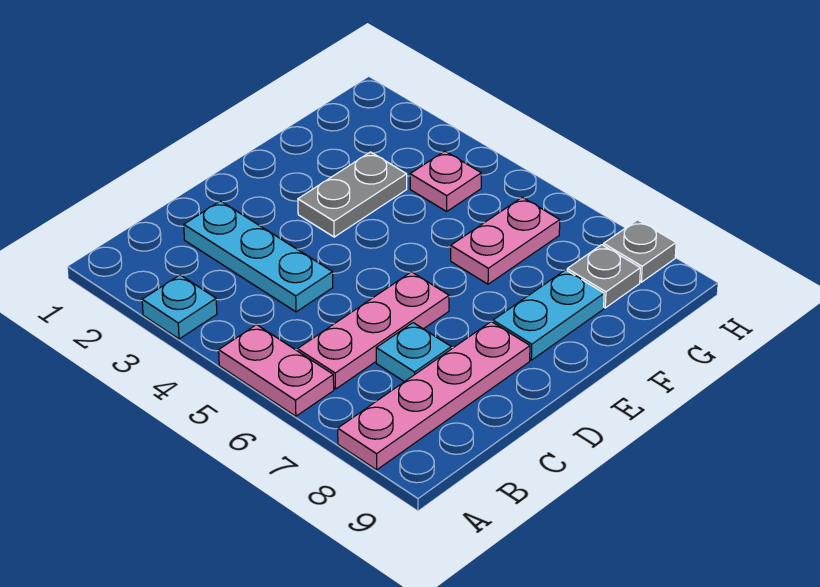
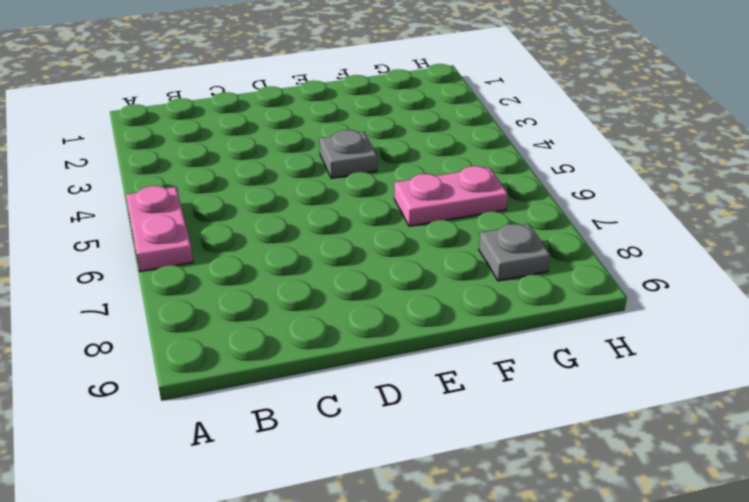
grey plate E4 level 1 -> grey plate H8 level 1
none -> cyan plate A3 level 1
none -> pink plate A8:D8 level 1
none -> pink plate B6:D6 level 1

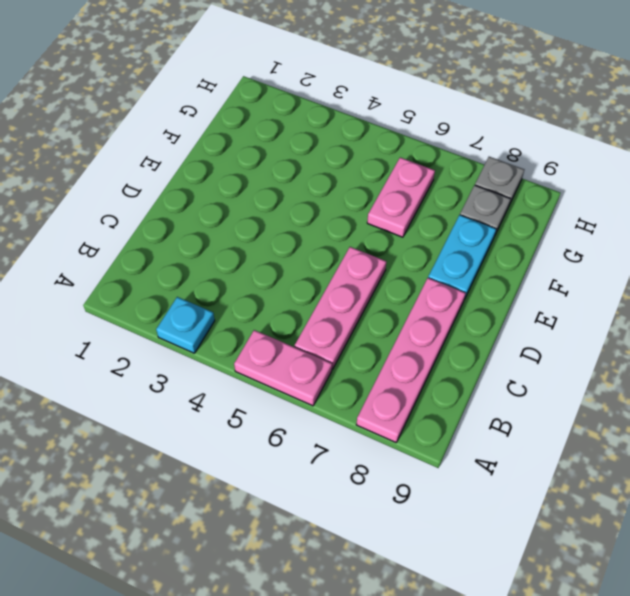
none -> cyan plate C2:C4 level 1
none -> cyan plate C7 level 1
none -> grey plate E3:F3 level 1

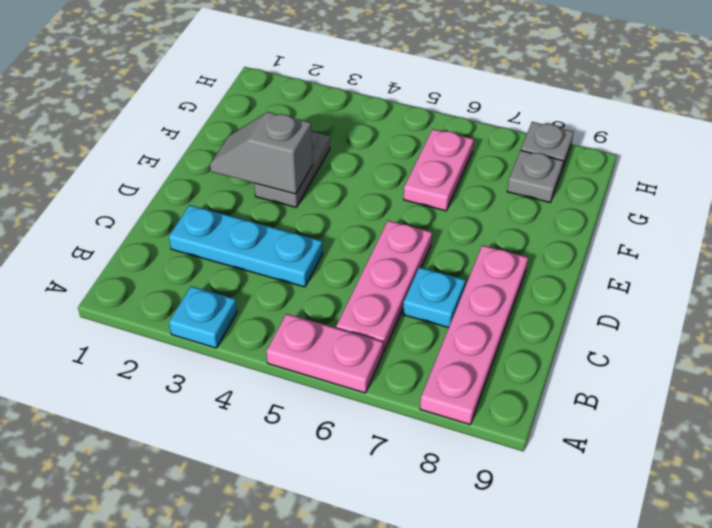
grey slope E2:E3 level 2 top 3 -> none
none -> cyan plate E8:F8 level 1
none -> pink plate G4 level 1

